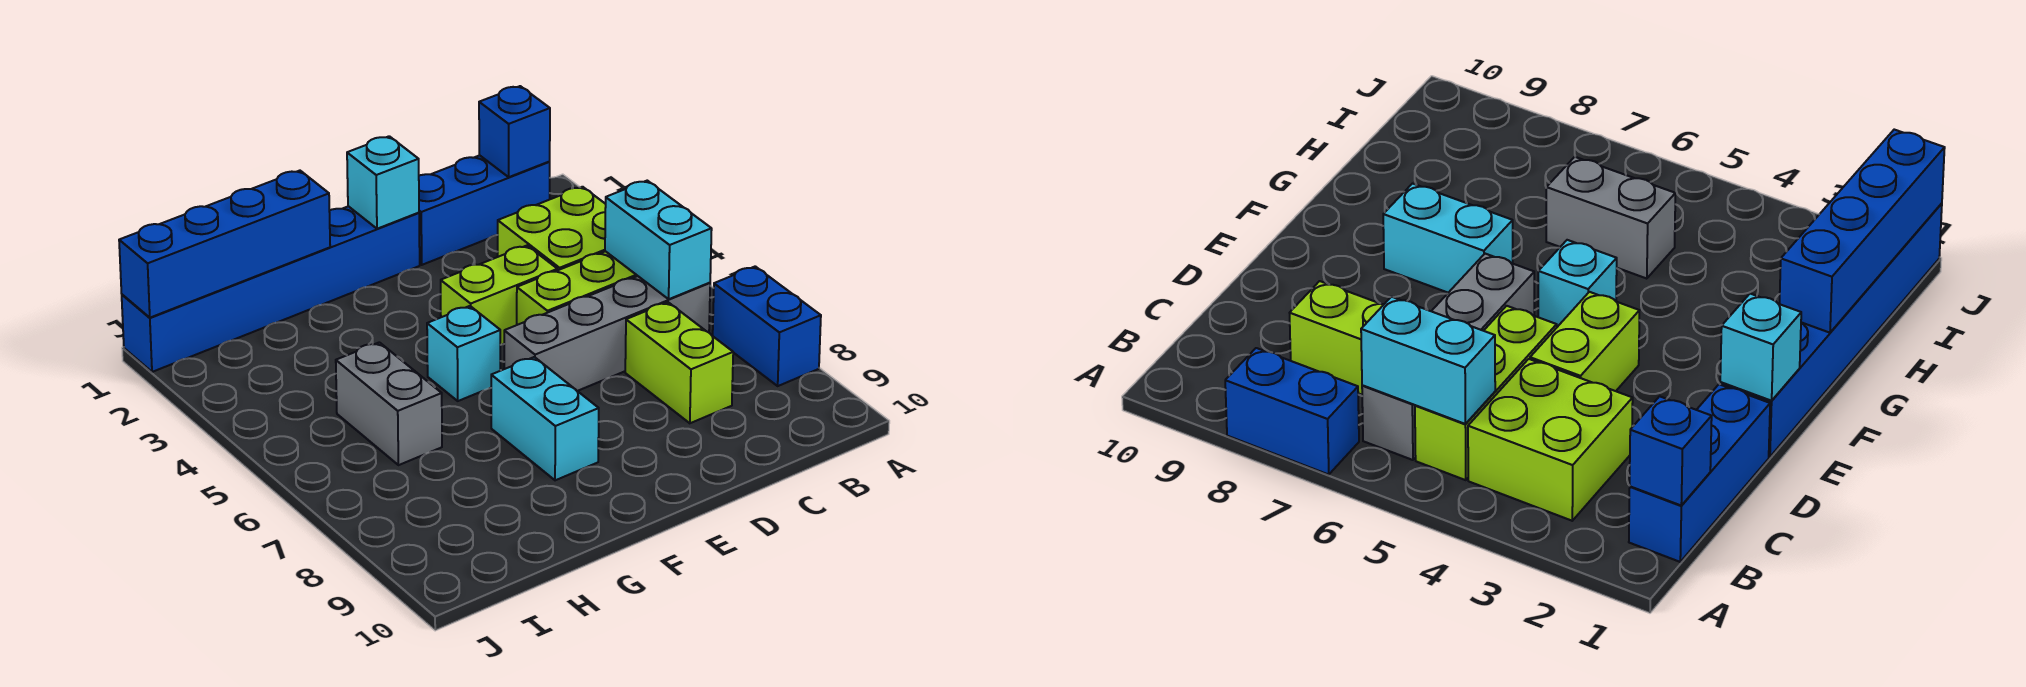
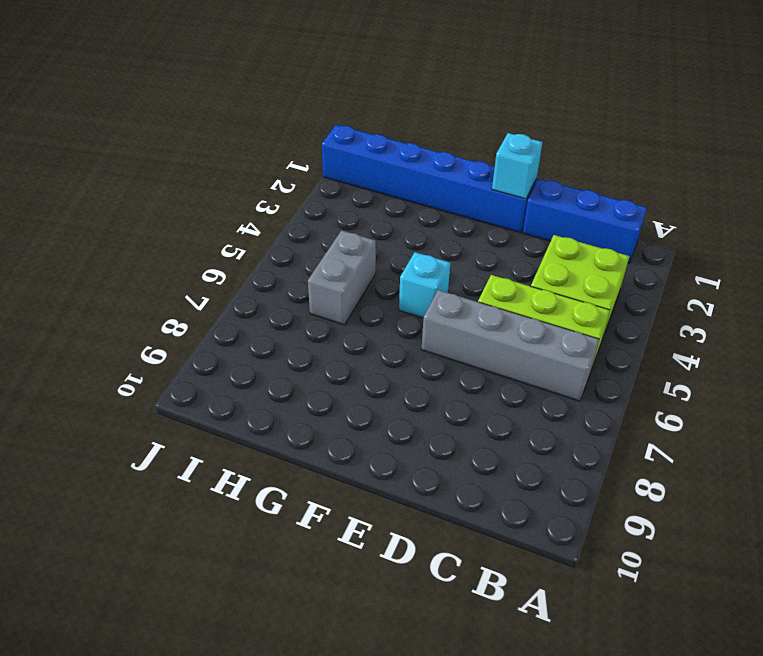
none -> blue brick A7:A8 level 1
none -> lime brick C7:C8 level 1
none -> lime brick D4:E4 level 1

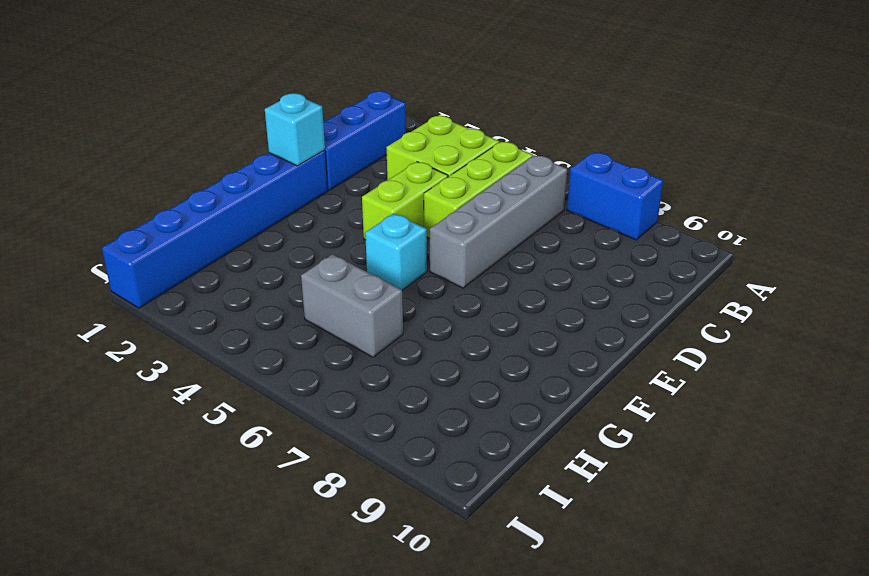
none -> lime brick C7:C8 level 1
none -> cyan brick F7:F8 level 1
none -> blue brick B1 level 2

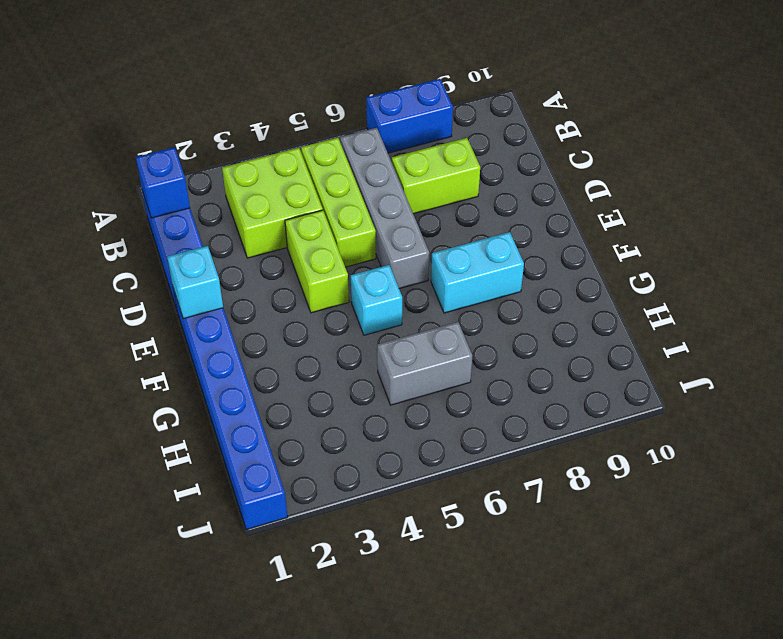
none -> cyan brick B5:B6 level 2
none -> blue brick G1:J1 level 2

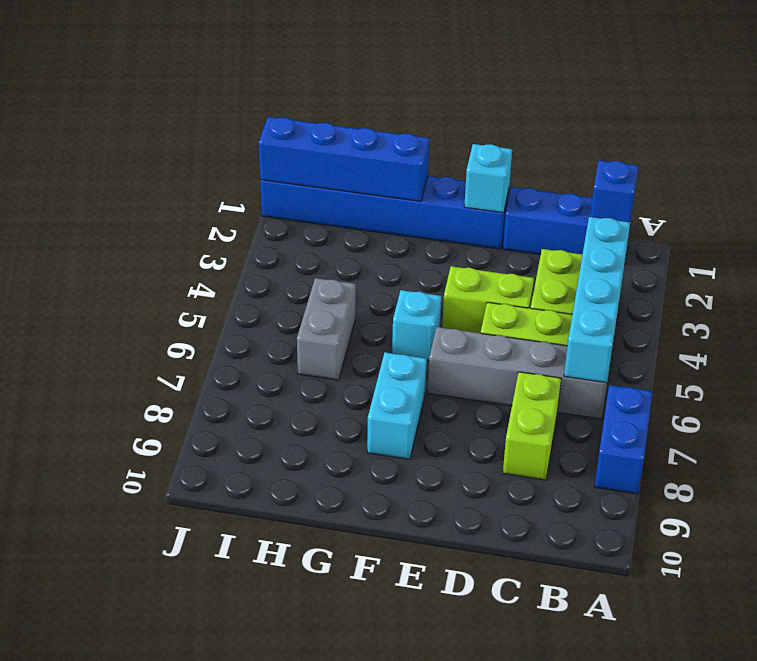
cyan brick B3:B6 level 2 -> cyan brick B5:B6 level 2

